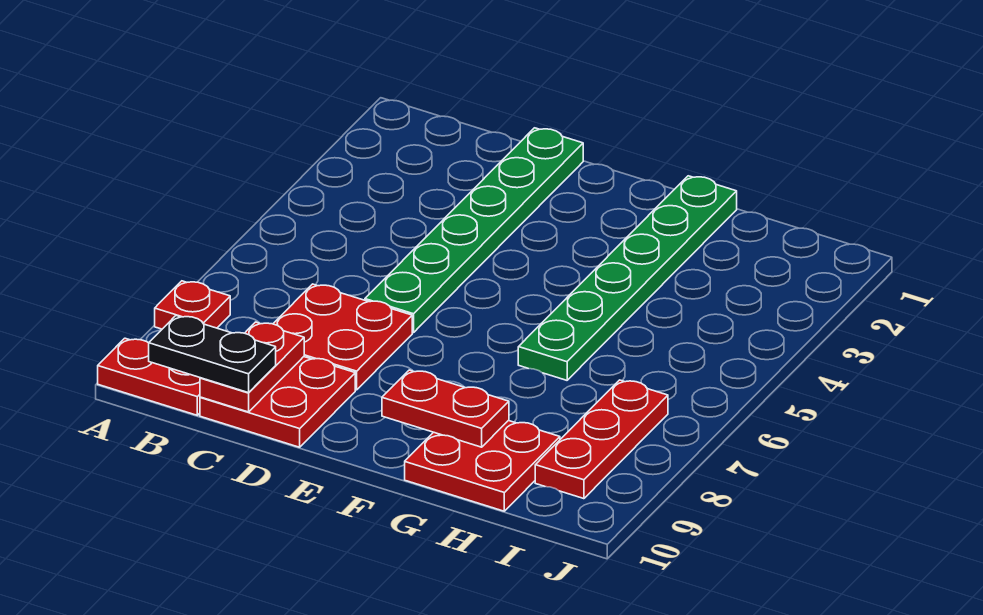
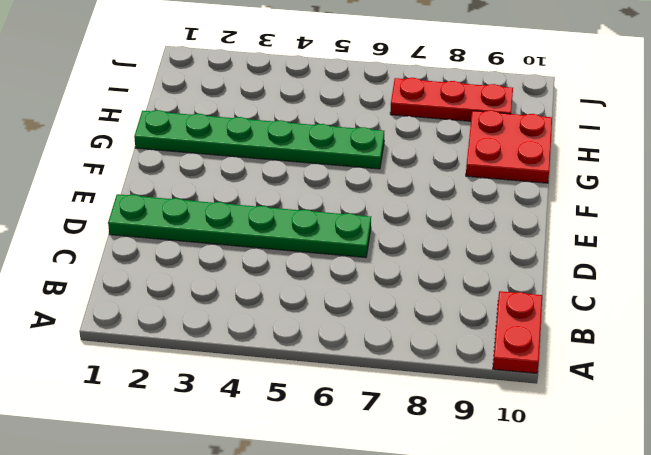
none -> red plate A8 level 1
none -> red plate C7:D8 level 1

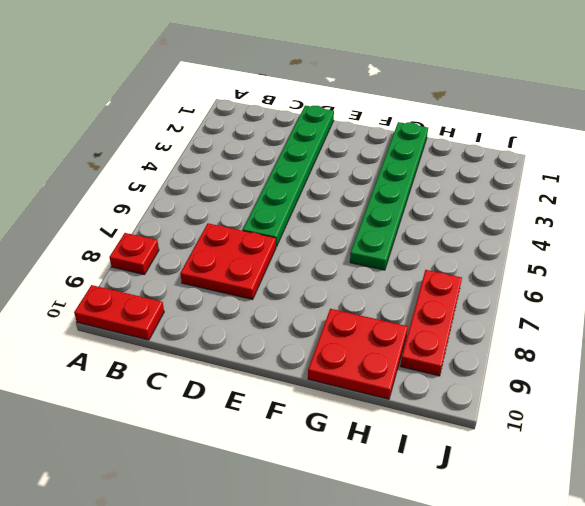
none -> red plate C9:D10 level 1
none -> red plate C9:C10 level 2

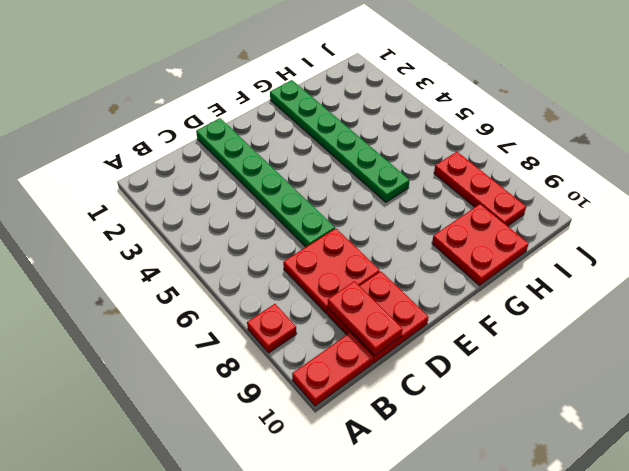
none -> red plate F9:G9 level 2
none -> black plate B10:C10 level 3

